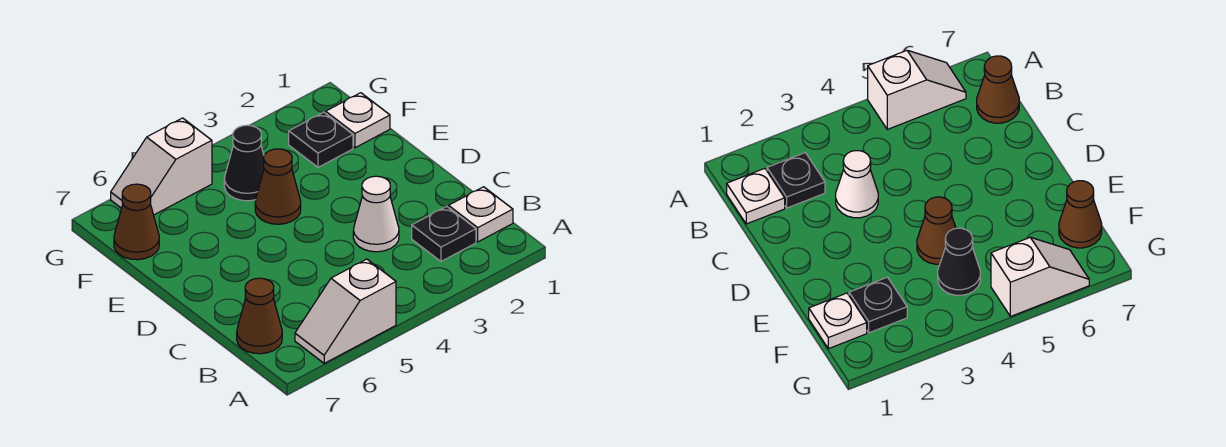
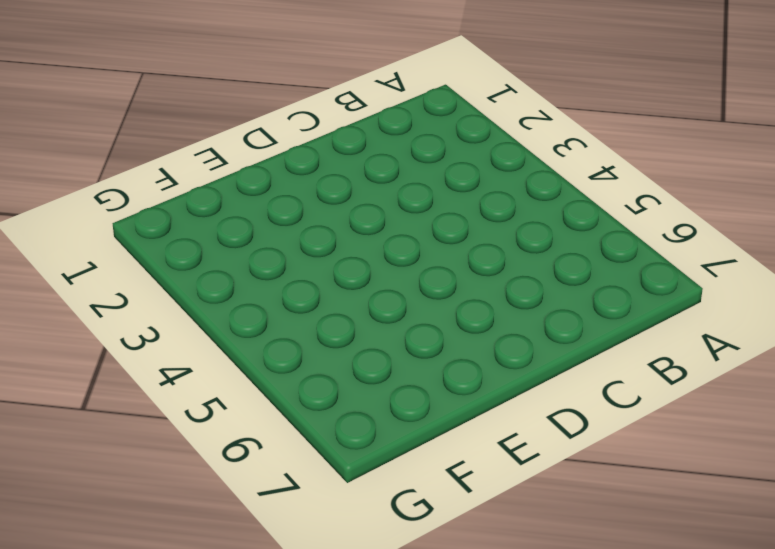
none -> white slope A5:A6 level 1 top 5
none -> white plate B1 level 1

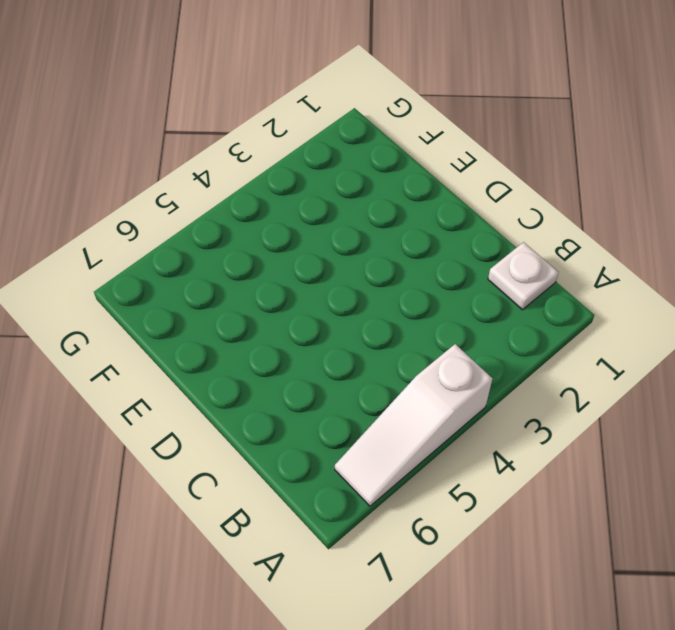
white slope A4:A6 level 1 top 4 -> white slope A5:A6 level 1 top 5
none -> black plate B2 level 1
none -> brown cone B7 level 1

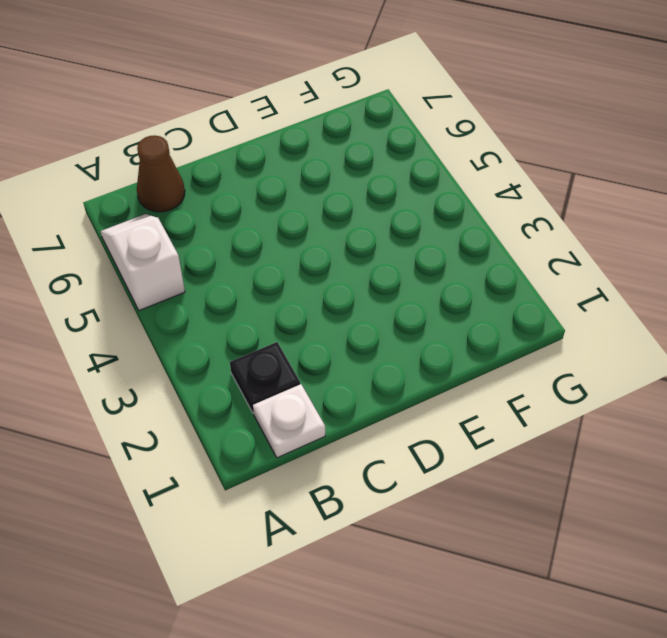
none -> white cone C3 level 1
none -> brown cone E4 level 1

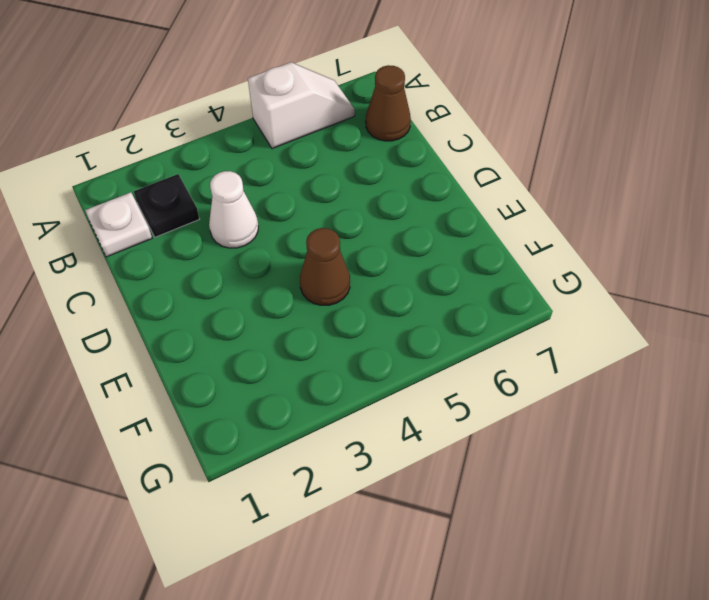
none -> white plate F1 level 1
none -> black plate F2 level 1

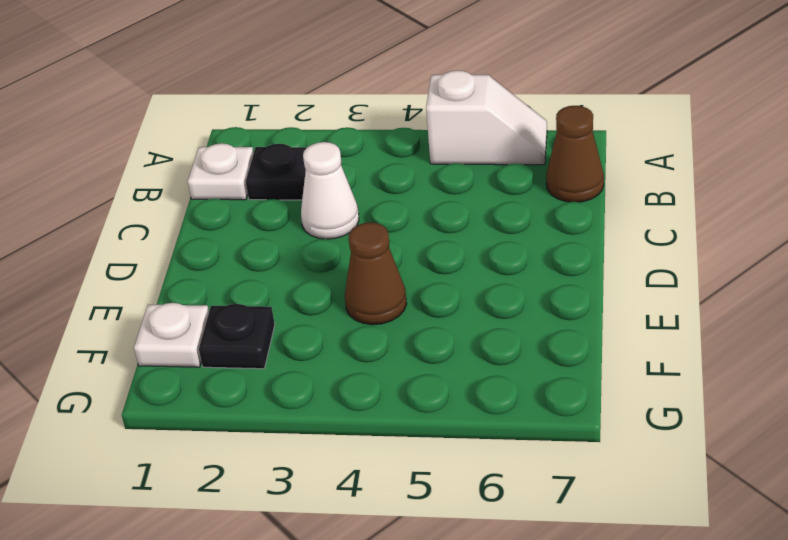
none -> black cone F4 level 1
none -> brown cone F7 level 1

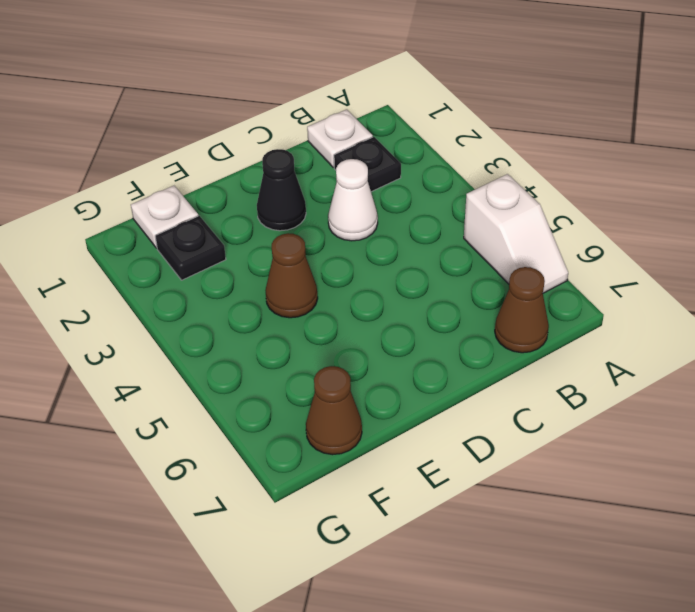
black cone D2 level 1 -> black cone F4 level 1
none -> white slope G5:G6 level 1 top 5

